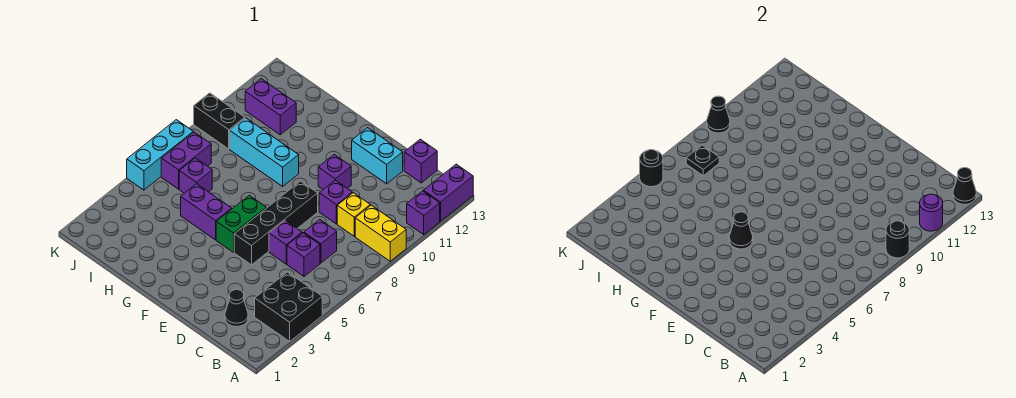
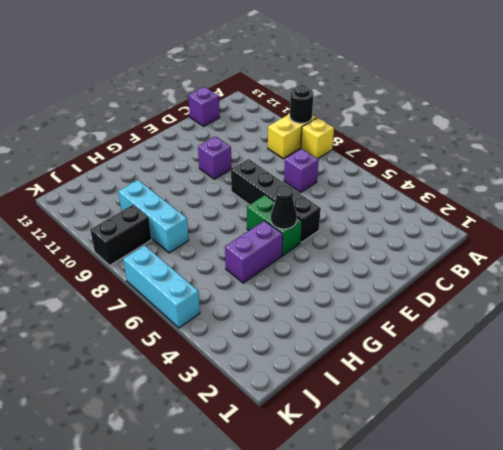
yellow brick A8 level 1 -> yellow brick C9 level 1
cyan brick I8:I10 level 1 -> cyan brick G9:I9 level 1
none -> black brick A3:B4 level 1
none -> purple brick A11 level 1
none -> purple brick A12:A13 level 1

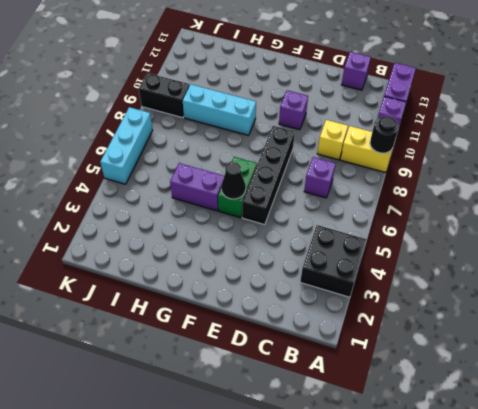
none -> black cone C2 level 1
none -> purple brick C6 level 1
none -> purple brick D6 level 1

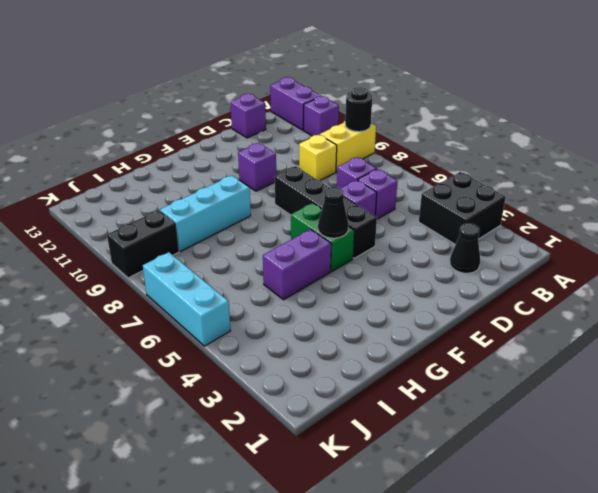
none -> purple brick D9 level 1
none -> cyan brick D12:E12 level 1
none -> purple brick I6 level 1

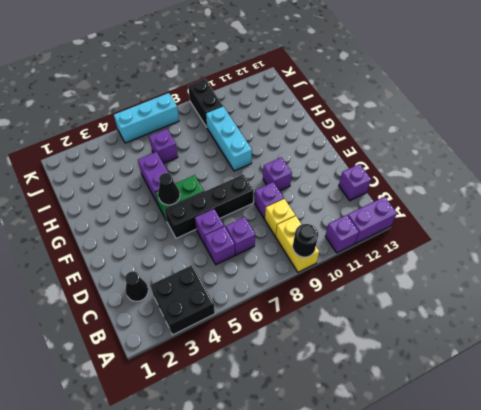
none -> cyan brick D12:E12 level 1
none -> purple brick I11:J11 level 1
none -> purple brick J6:J7 level 1

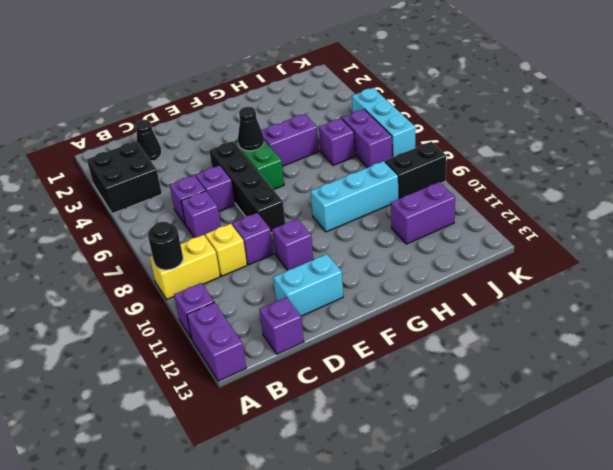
none -> purple round brick A11 level 2
none -> black cone A13 level 2
none -> black plate J7 level 2

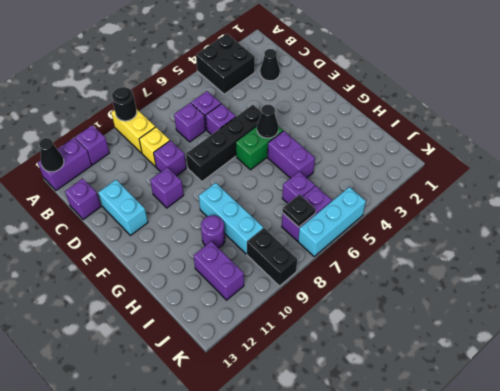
purple round brick H10 level 1 -> purple round brick A11 level 2
none -> black round brick K5 level 2
none -> black cone K9 level 2

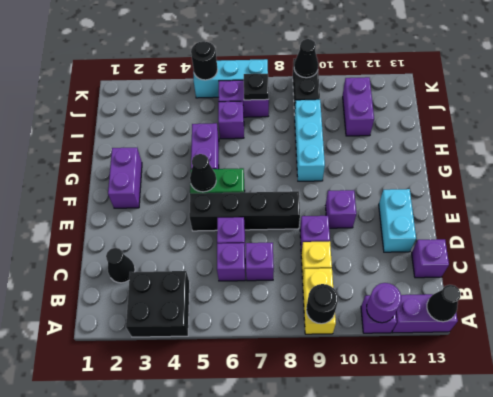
purple brick F2:G2 level 1 -> none

